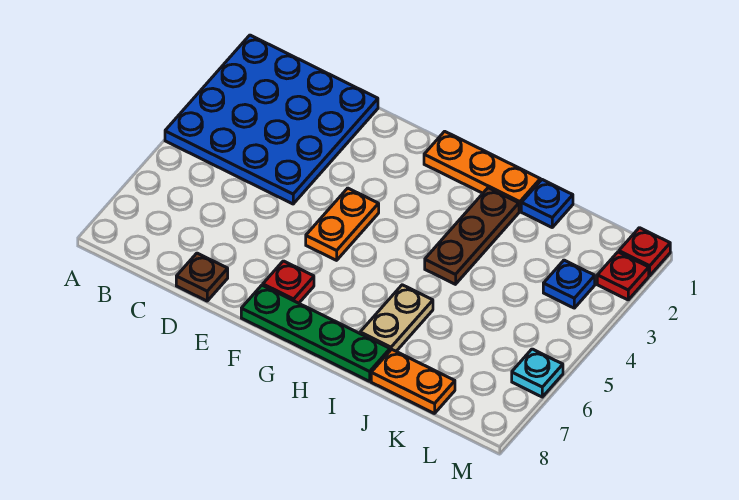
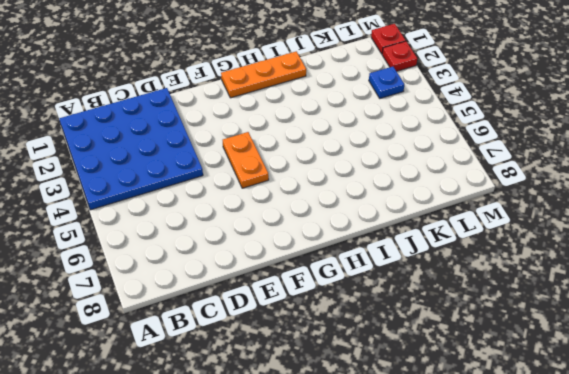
none -> brown plate D8 level 1
none -> red plate F7 level 1
none -> green plate F8:I8 level 1

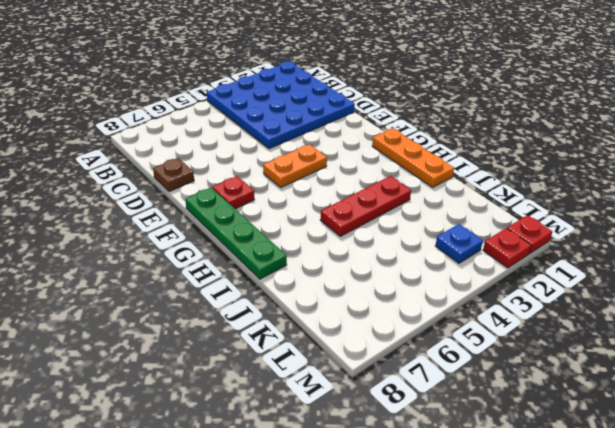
red plate I3:I5 level 1 -> brown plate I2:I4 level 1
none -> tan plate I6:I7 level 1
none -> blue plate J1 level 1
none -> orange plate J8:K8 level 1

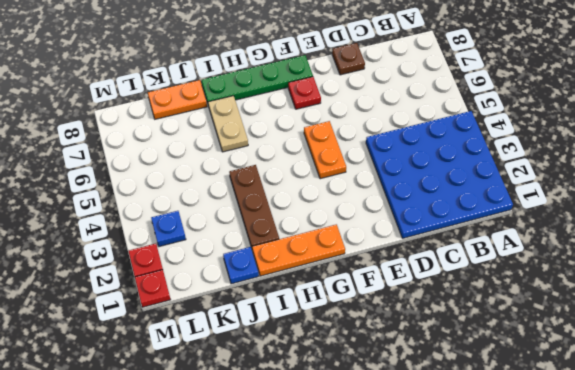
none -> cyan plate M6 level 1

